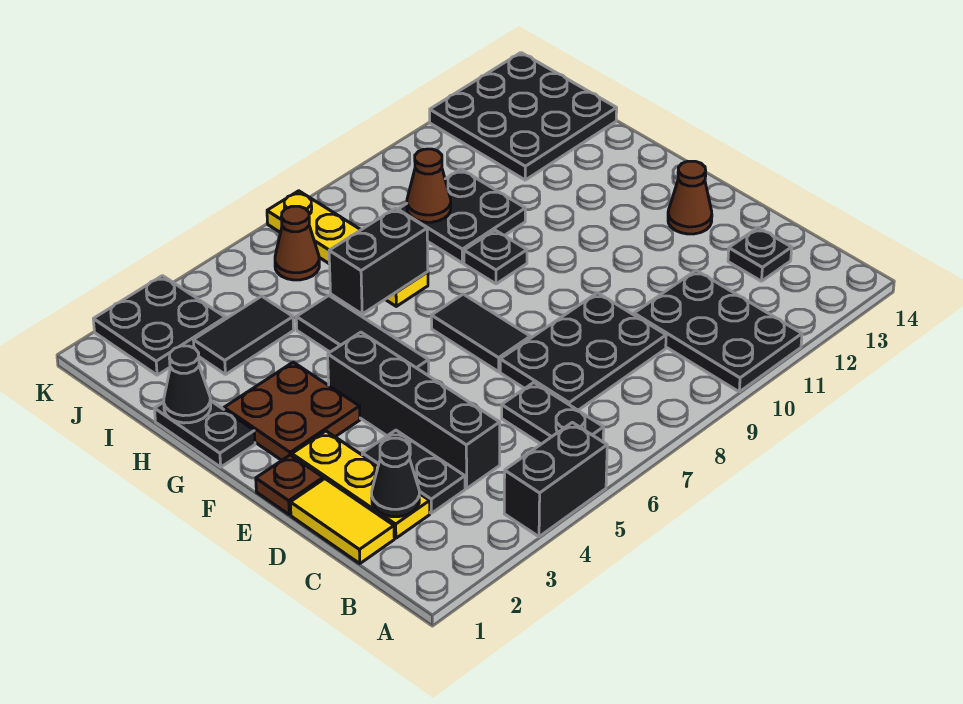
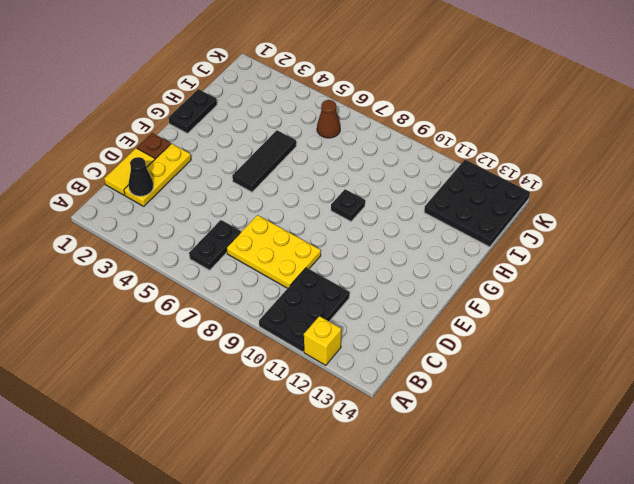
yellow brick A12 level 1 -> none
yellow plate C7:D9 level 1 -> black plate C7:D9 level 1
none -> black brick A4:A5 level 1
none -> black plate C3:D3 level 1
none -> black brick C4:F4 level 1

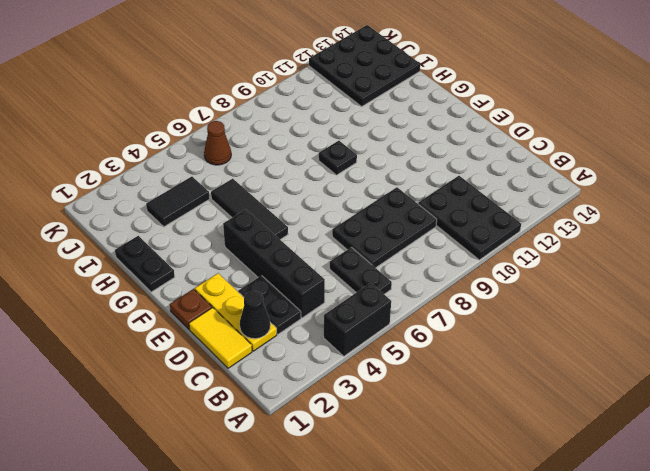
none -> black plate C13 level 1
none -> black tile E7:F7 level 1
none -> brown cone E13 level 1

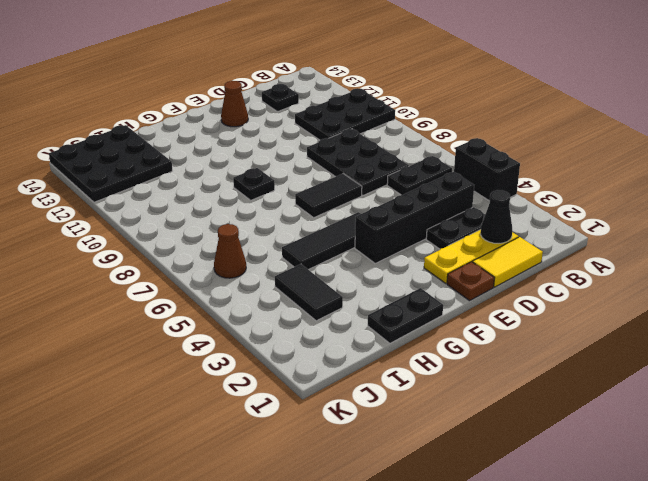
none -> brown plate F2:G3 level 1
none -> yellow plate H7:K7 level 1
none -> black plate H9:I10 level 1

